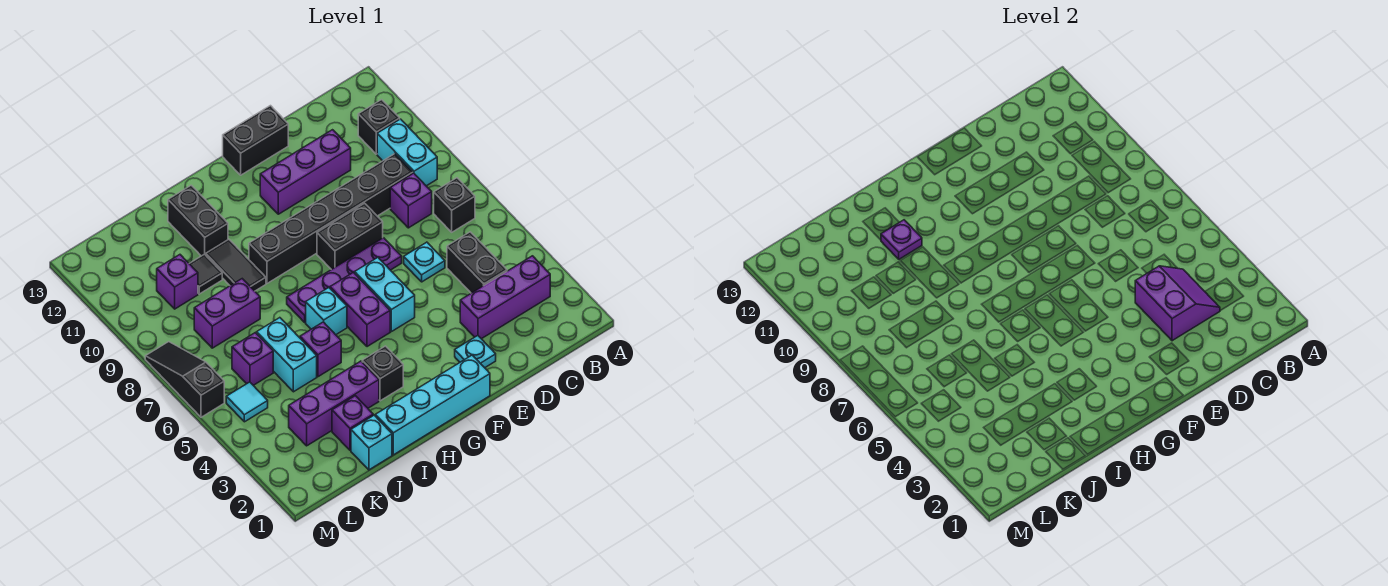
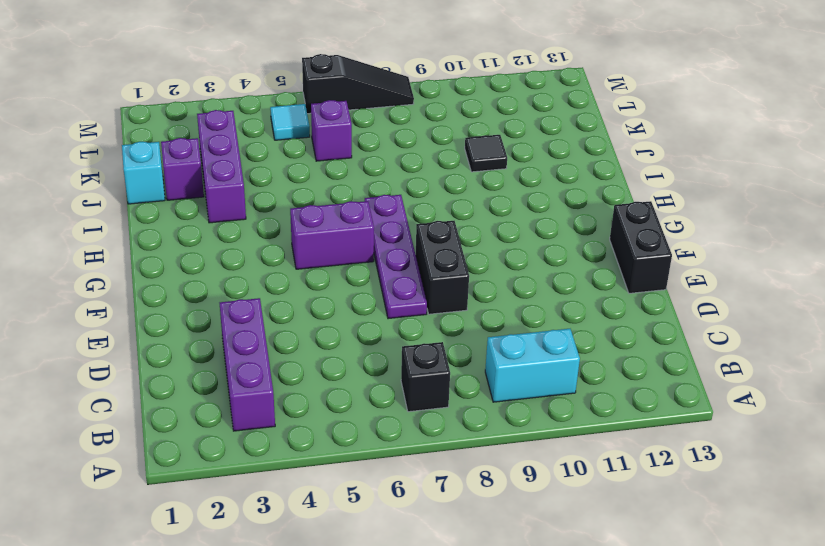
none -> black brick B11 level 1
none -> black brick C4:C5 level 1
none -> purple brick C8 level 1
none -> black brick C9:H9 level 1

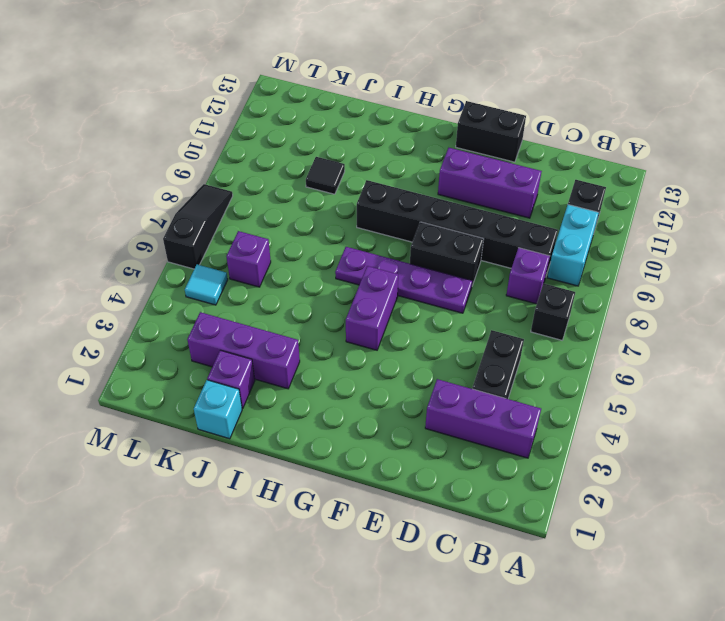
none -> cyan plate D6 level 1
none -> cyan plate E2 level 1
none -> cyan brick F1:I1 level 1
none -> cyan brick F5:F6 level 1

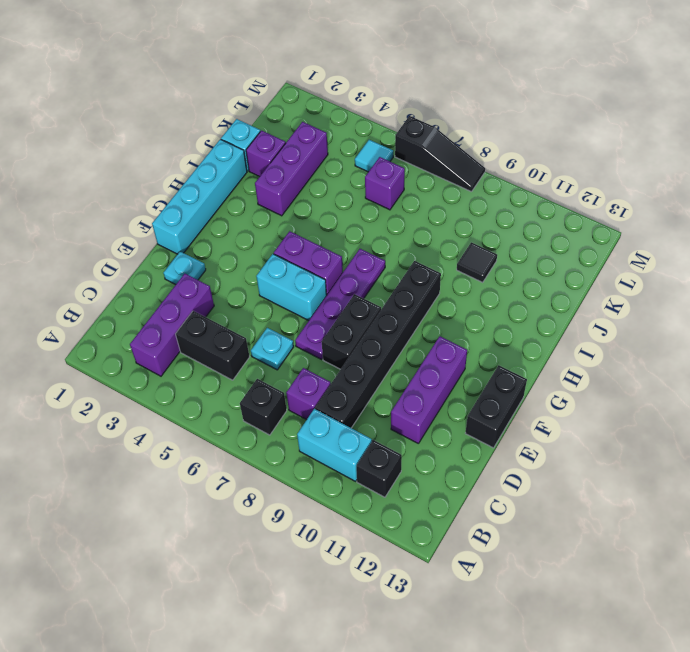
none -> black brick H3 level 1
none -> cyan brick H6 level 1
none -> purple brick I5 level 1
none -> black tile I9:I10 level 1

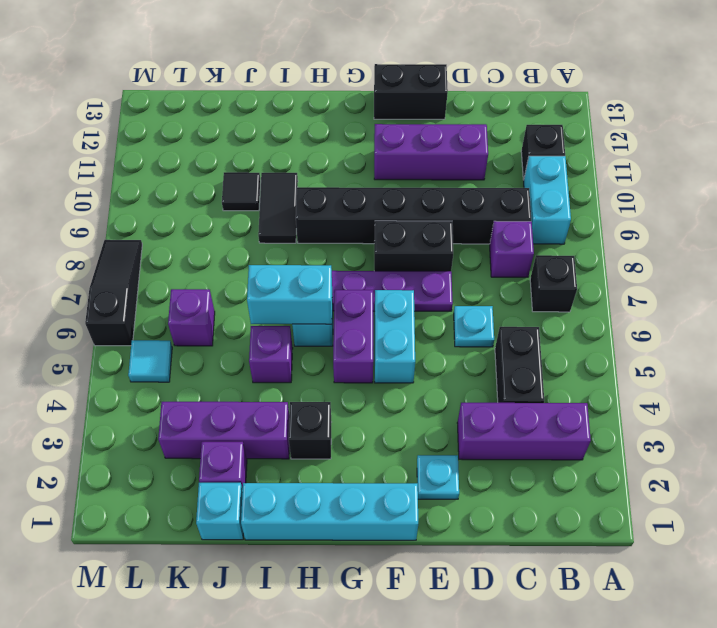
cyan brick H6:I6 level 2 -> cyan brick J5:J6 level 1
none -> black brick I11:I12 level 1
none -> purple brick J8:K8 level 1
none -> purple brick K10 level 1
none -> purple slope C3:D4 level 2 top D

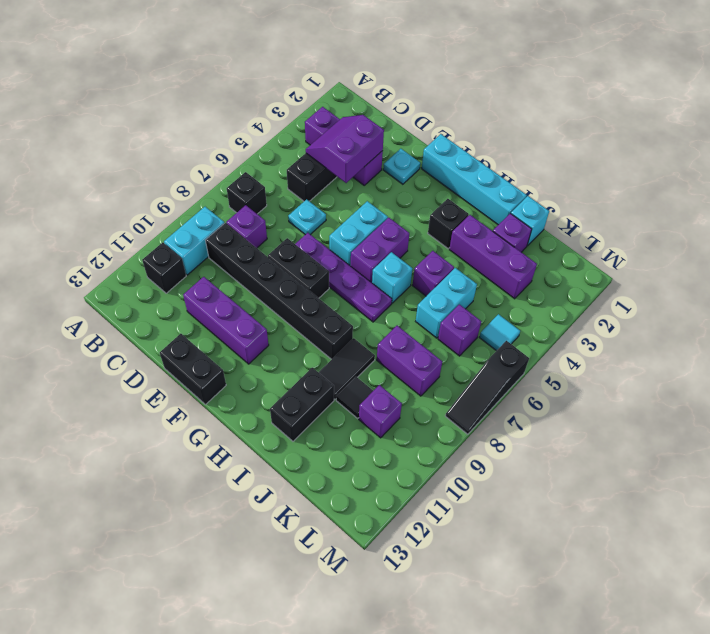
none -> purple plate I11 level 2

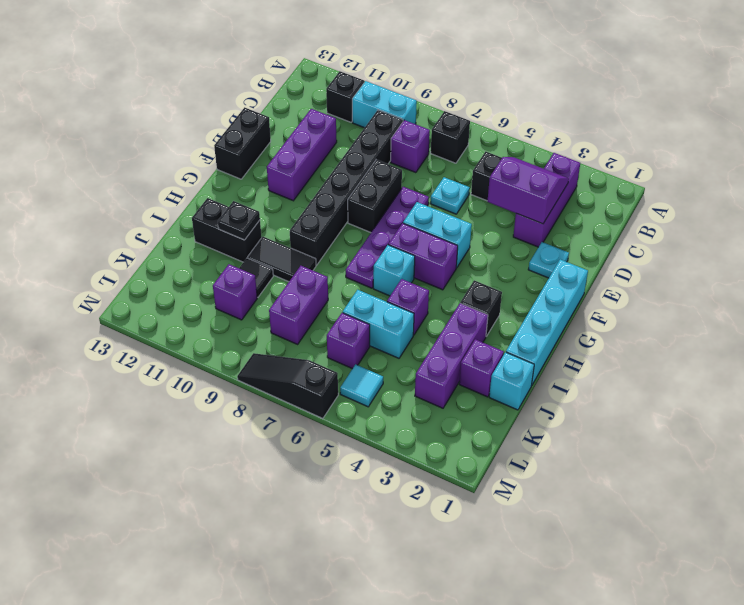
black plate I11 level 2 -> purple plate I11 level 2

